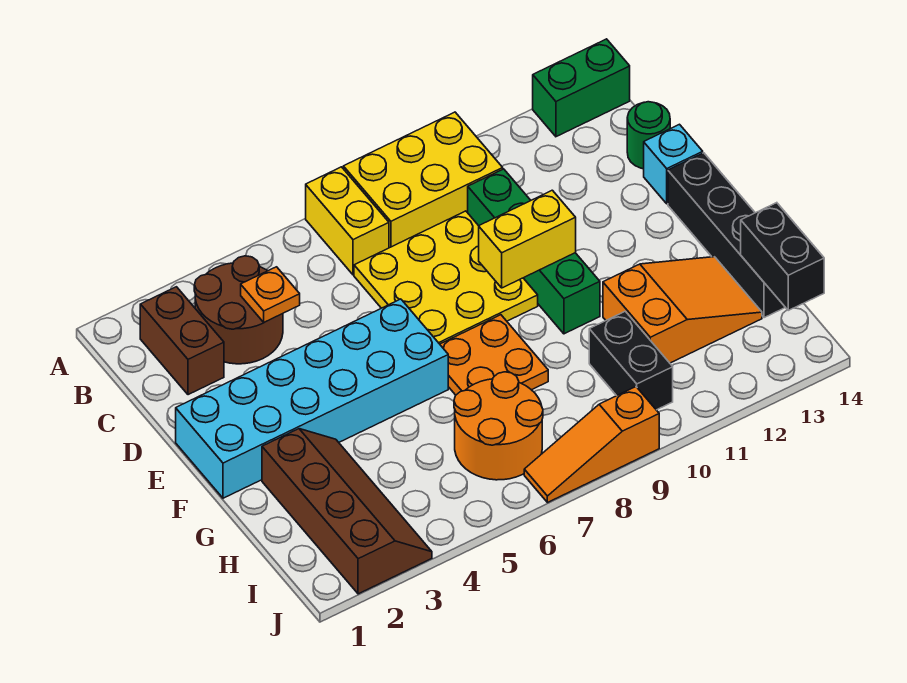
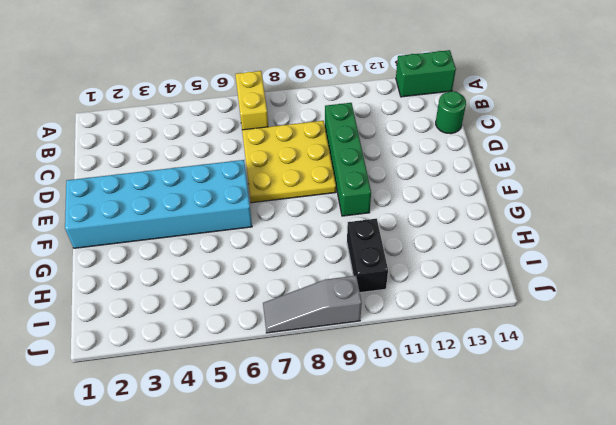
grey slope J7:J9 level 1 top 9 -> orange slope J7:J9 level 1 top 9
none -> yellow brick A8:B10 level 1
none -> brown brick B2:C2 level 1
none -> brown round brick B3:C4 level 1

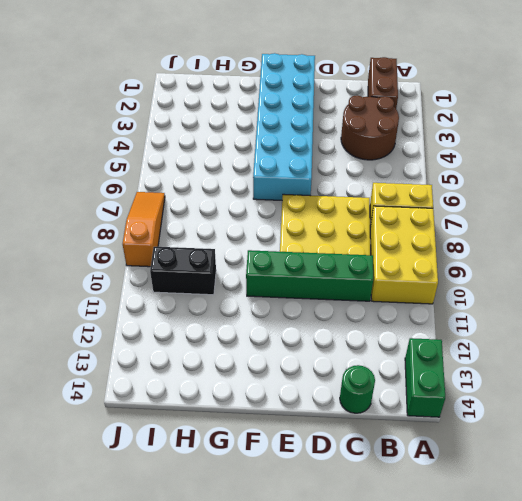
brown brick B1:B2 level 1 -> brown brick B2:C2 level 1
none -> cyan brick D14 level 1
none -> black brick E14:H14 level 1
none -> orange plate F7:G8 level 1

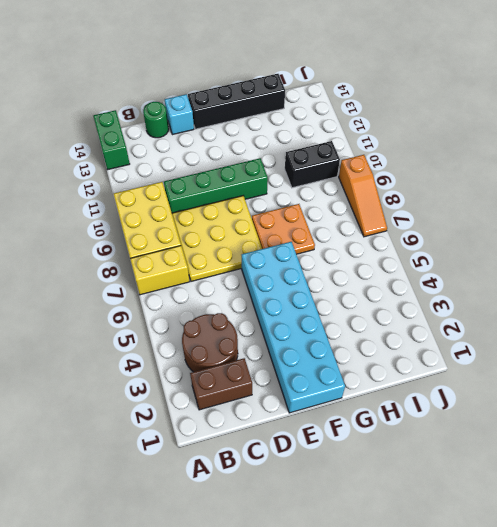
none -> brown slope G2:J3 level 1 top 2
none -> orange slope G11:H13 level 1 top 11
none -> orange round brick H6:I7 level 1

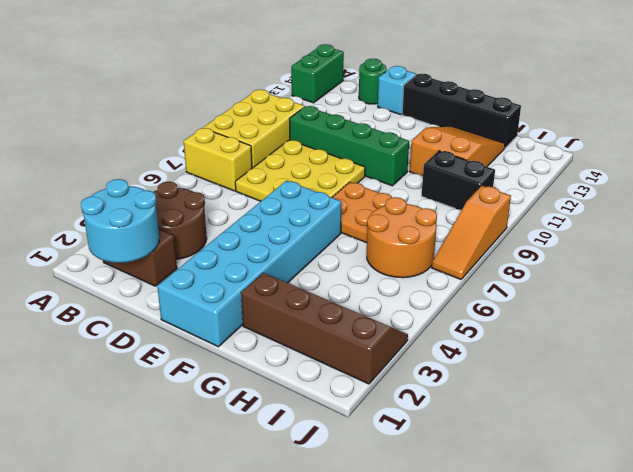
cyan round brick B1:C2 level 2 -> none
none -> orange plate C4 level 2
none -> yellow brick E9:E10 level 2
none -> black brick H14:I14 level 2

